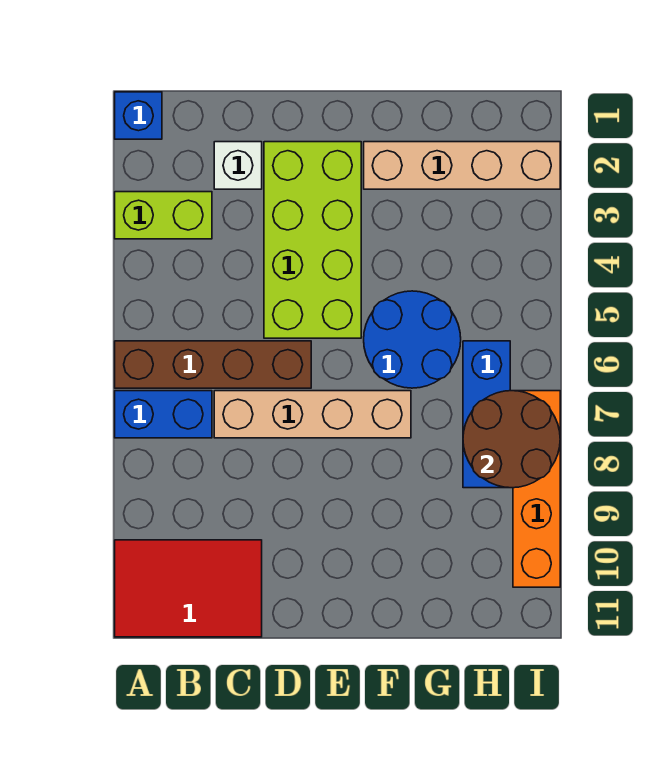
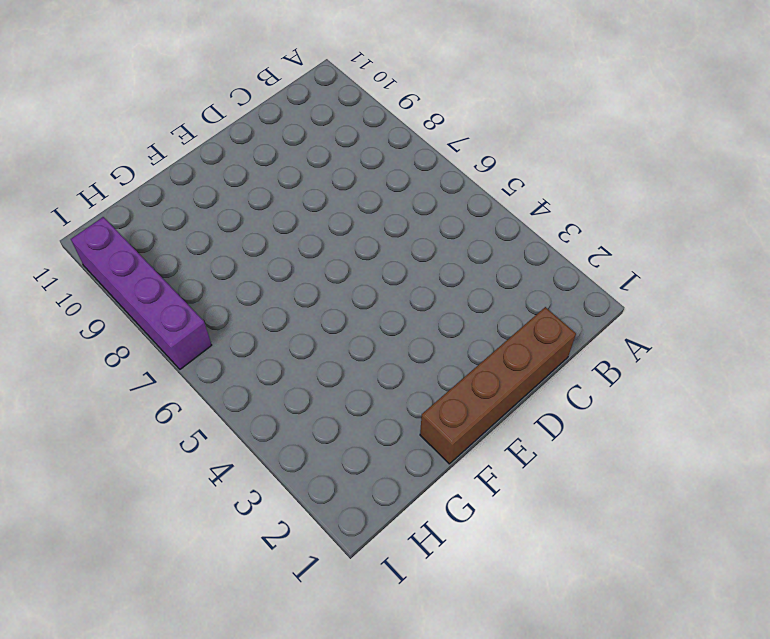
brown brick C1:F1 level 1 -> brown brick A6:D6 level 1
purple brick I7:I10 level 1 -> orange brick I7:I10 level 1
none -> blue brick A1 level 1
none -> lime brick A3:B3 level 1
none -> blue brick A7:B7 level 1

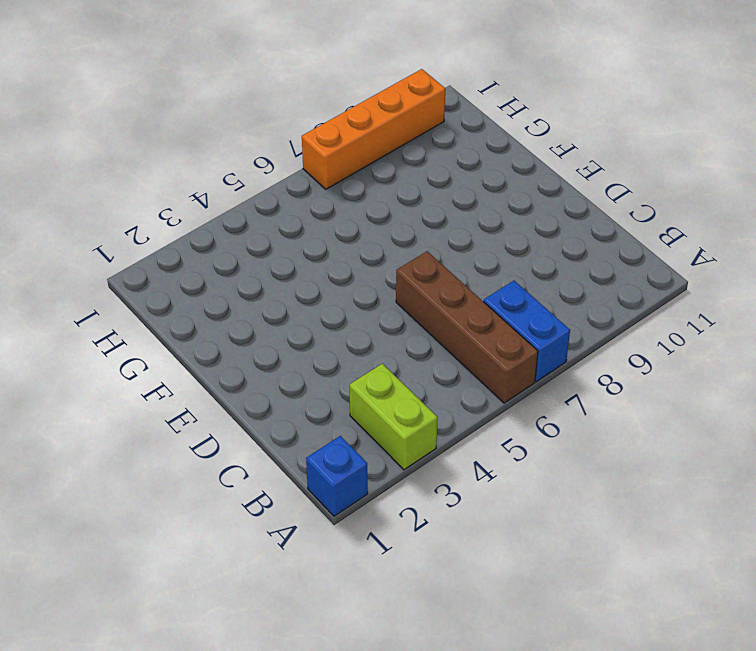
none -> red tile A10:C11 level 1
none -> white brick C2 level 1
none -> tan brick C7:F7 level 1

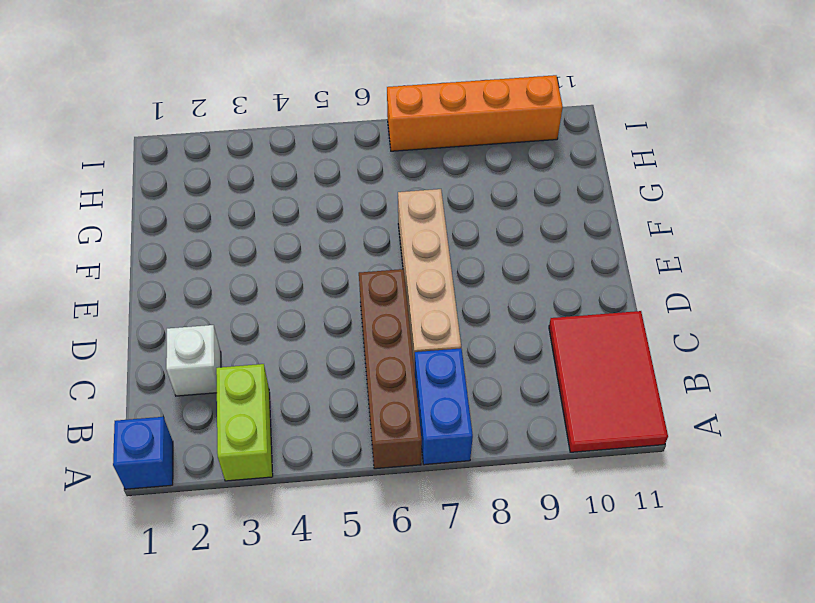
none -> lime brick D2:E5 level 1
none -> tan brick F2:I2 level 1
none -> blue round brick F5:G6 level 1

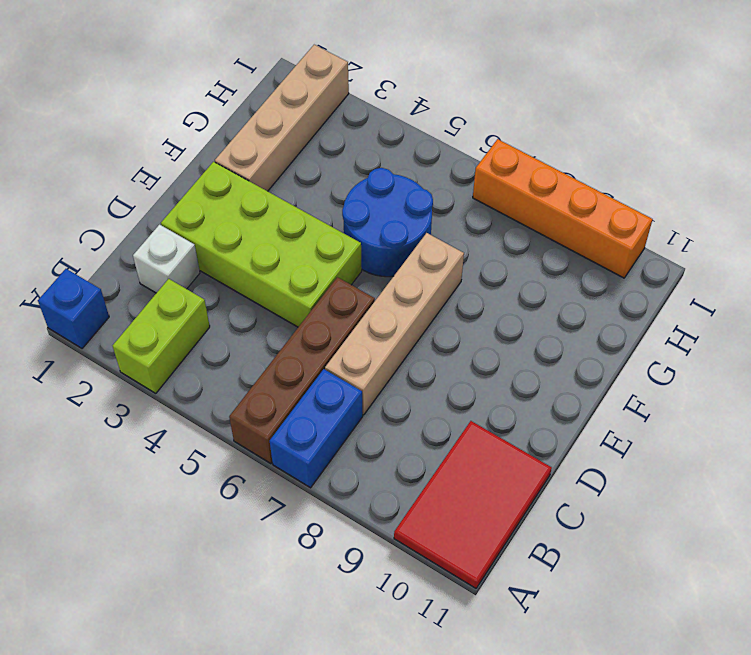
none -> blue brick H6:H8 level 1
none -> brown round brick H7:I8 level 2

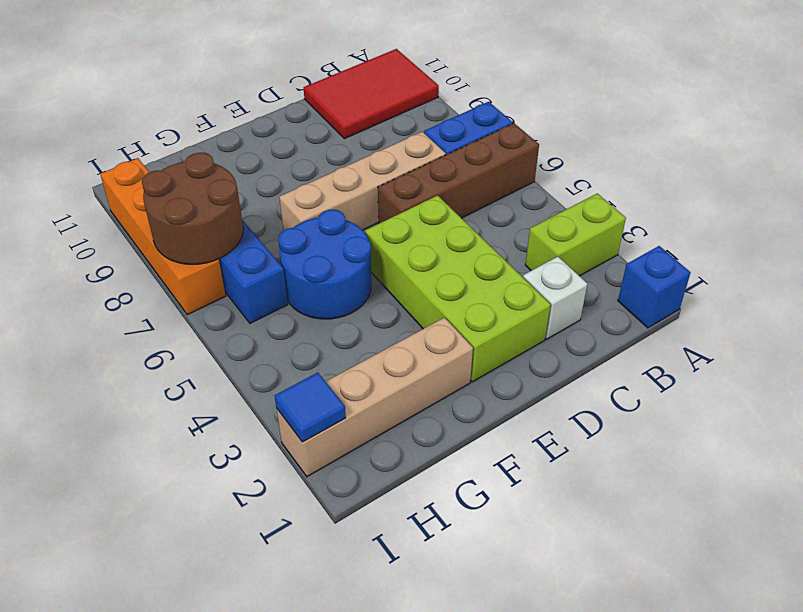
blue tile I2 level 2 -> none

